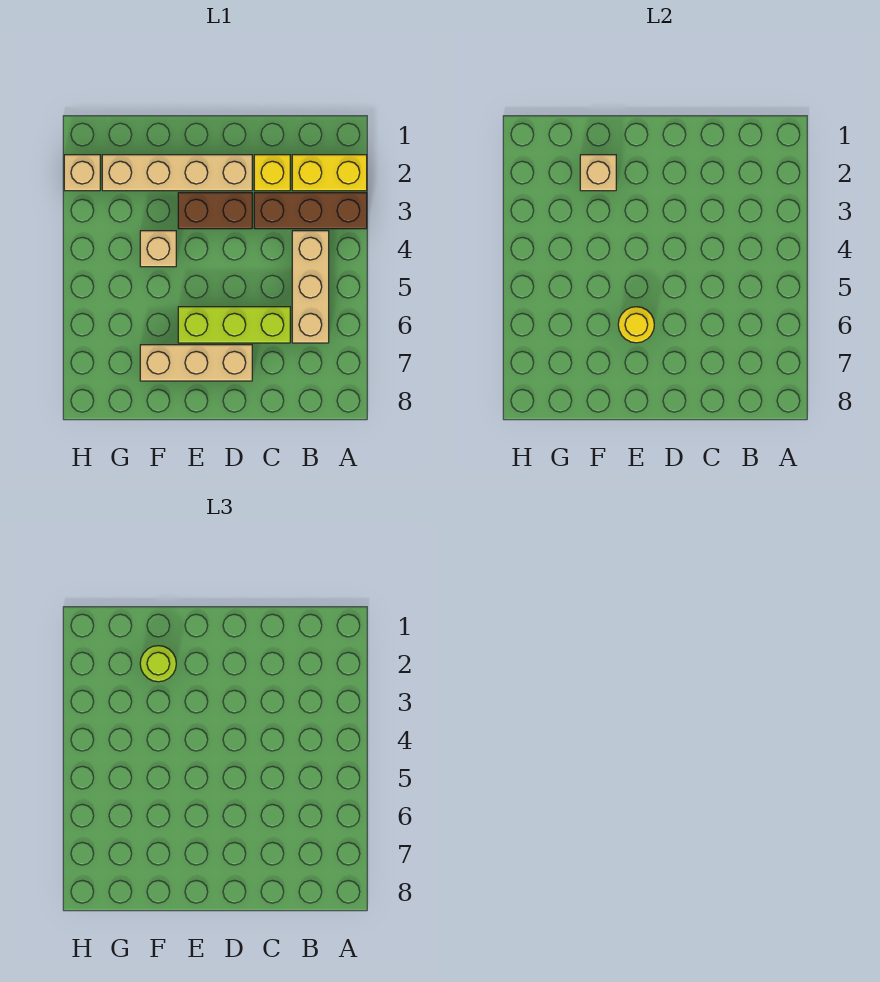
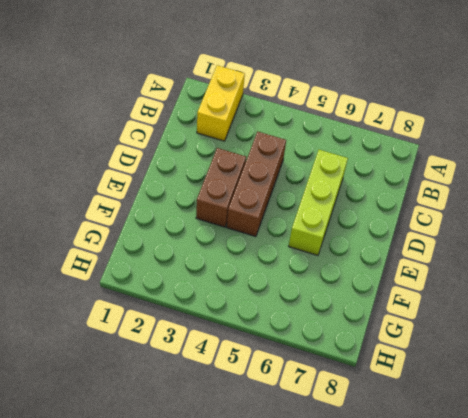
brown brick C4:E4 level 1 -> brown brick A3:C3 level 1
none -> tan brick B4:B6 level 1
none -> yellow brick C2 level 1
none -> tan brick D2:G2 level 1

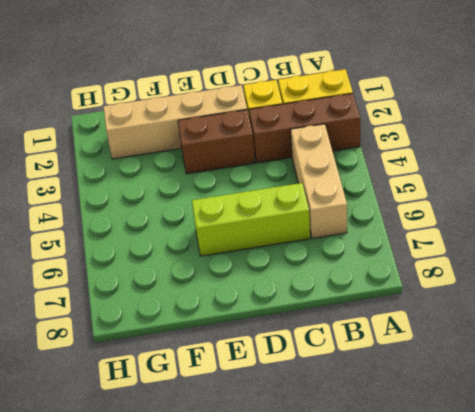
none -> tan brick D7:F7 level 1
none -> tan brick F4 level 1
none -> tan brick H2 level 1

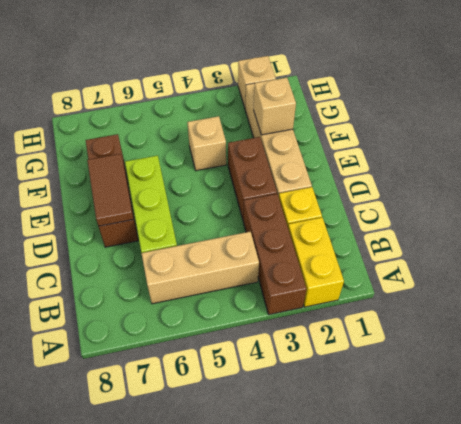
brown brick D7:F7 level 1 -> tan brick D7:F7 level 1
brown tile D7:E7 level 2 -> none
none -> yellow round brick E6 level 2
none -> lime round brick F2 level 3

